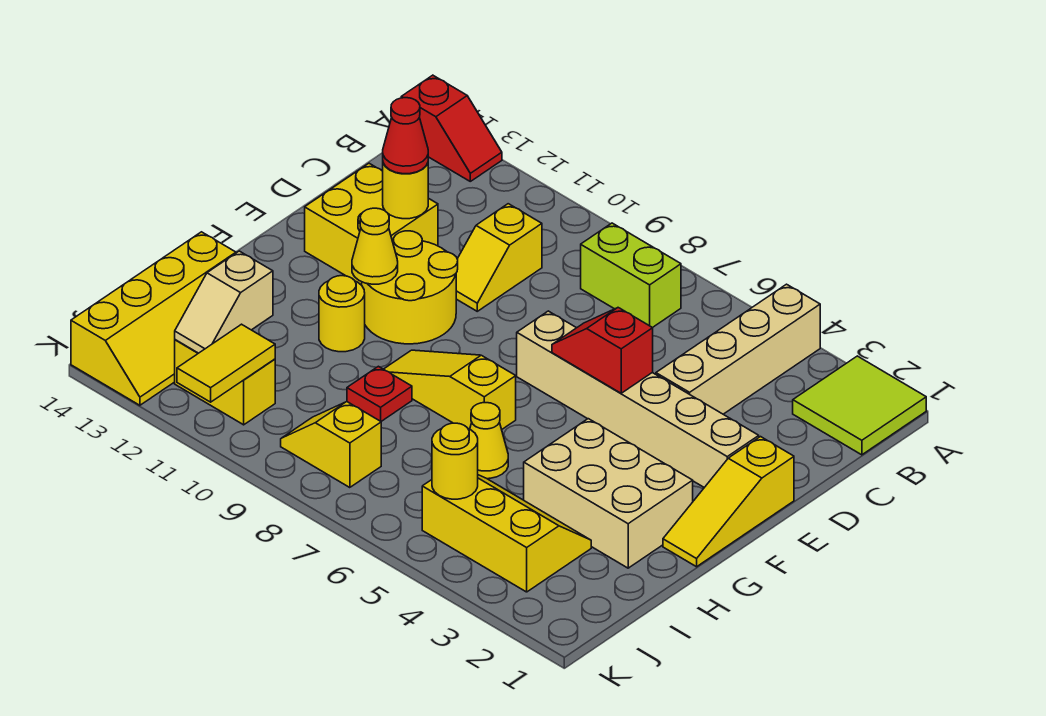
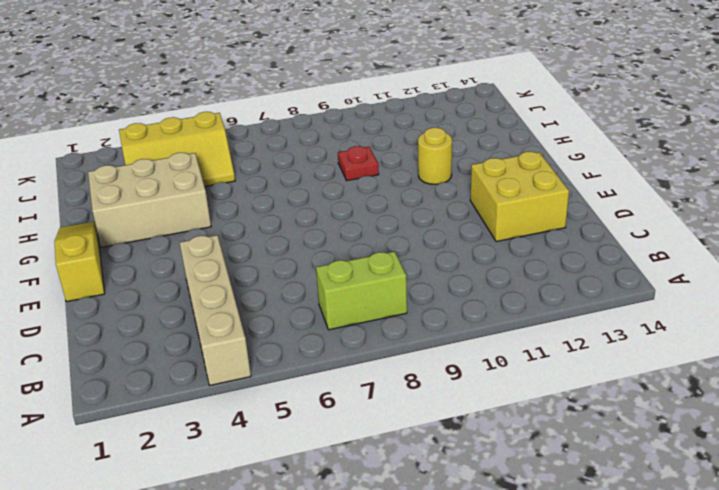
none -> lime tile A1:B2 level 1
none -> red slope A13:A14 level 1 top 14
none -> yellow slope C10:D10 level 1 top C

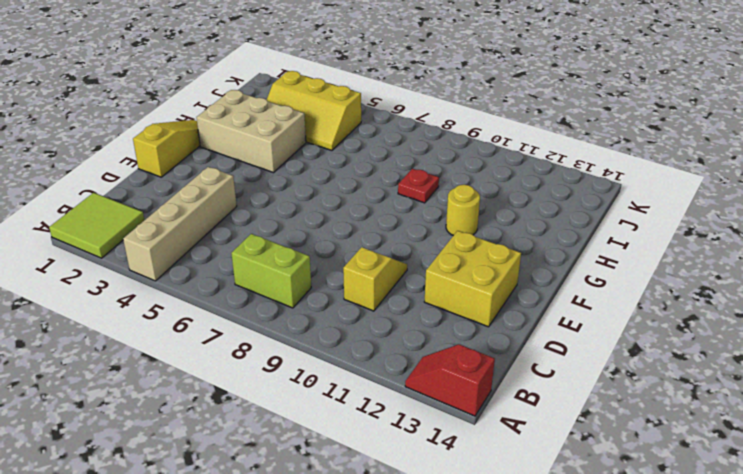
none -> tan brick E2:E7 level 1
none -> yellow round brick E10:F11 level 1
none -> yellow slope G7:G9 level 1 top 7

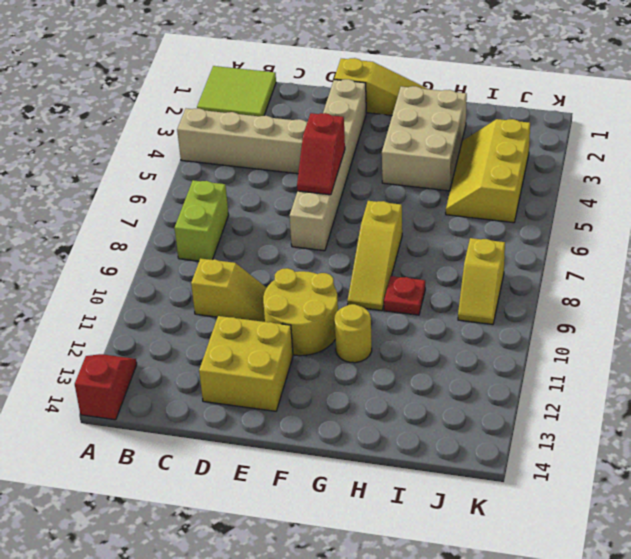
none -> yellow cone H6 level 1
none -> yellow slope H13:K14 level 1 top 14
none -> yellow brick J11:J12 level 1

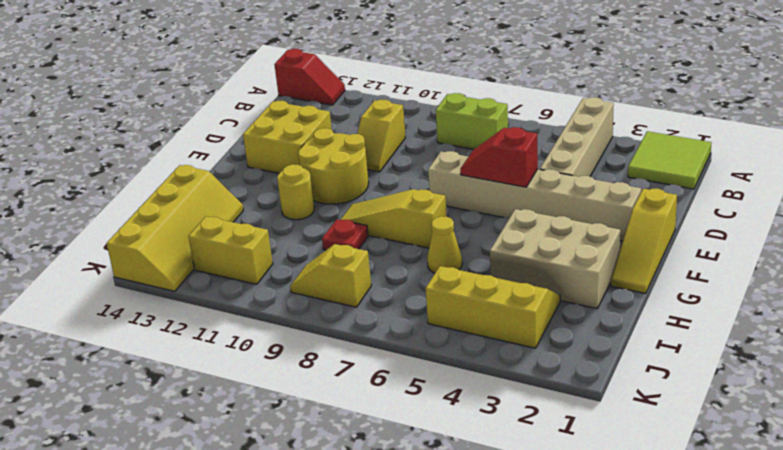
none -> yellow round brick D12 level 2
none -> yellow cone F11 level 2
none -> tan slope I12:J12 level 2 top I

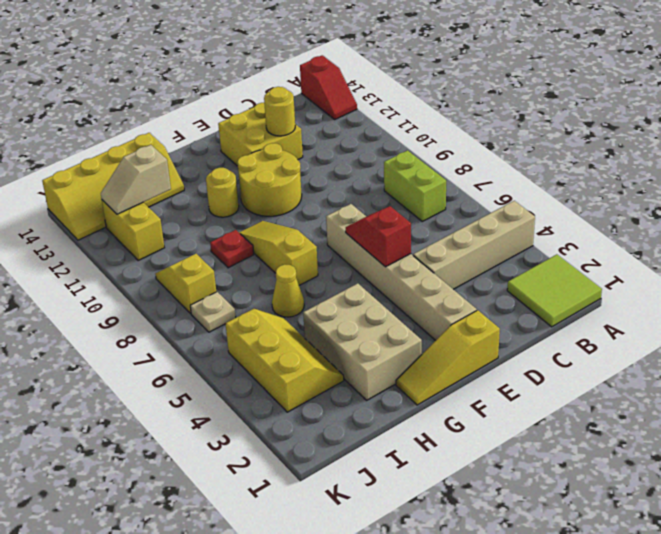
tan plate J7 level 1 -> none
none -> yellow slope C10:D10 level 1 top C
none -> yellow cone F11 level 2
none -> yellow round brick J5 level 2

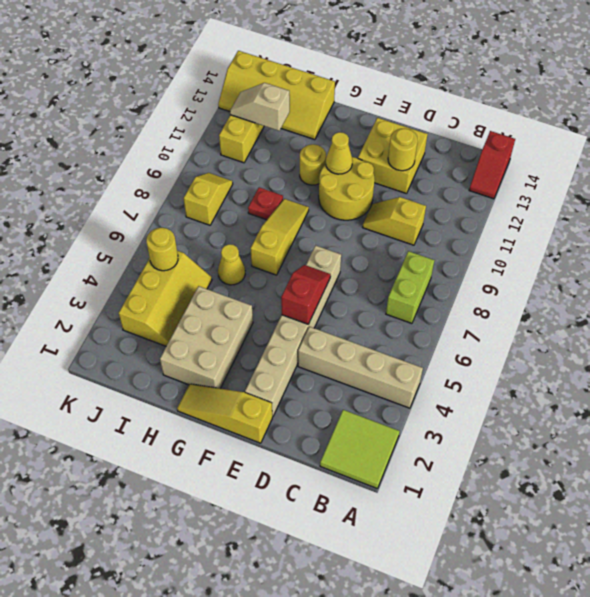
none -> yellow tile J11:K11 level 2
none -> red cone D12 level 3

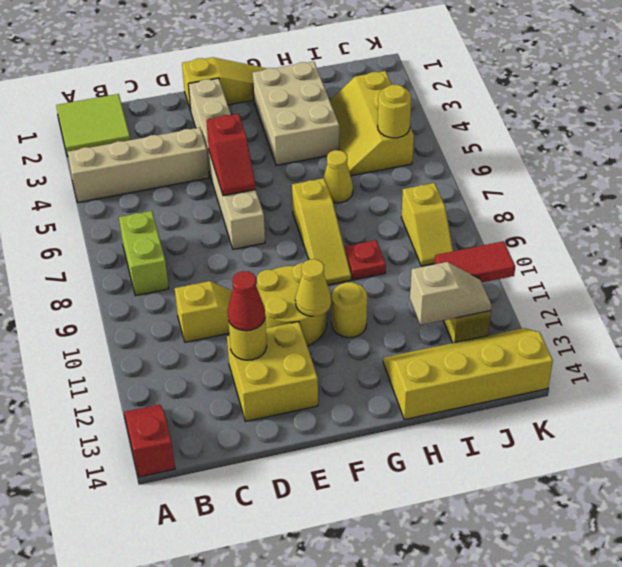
red tile J11:K11 level 2 -> yellow tile J11:K11 level 2

